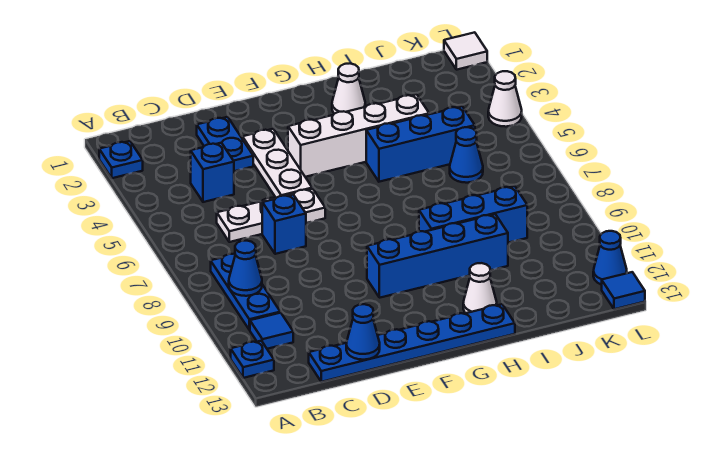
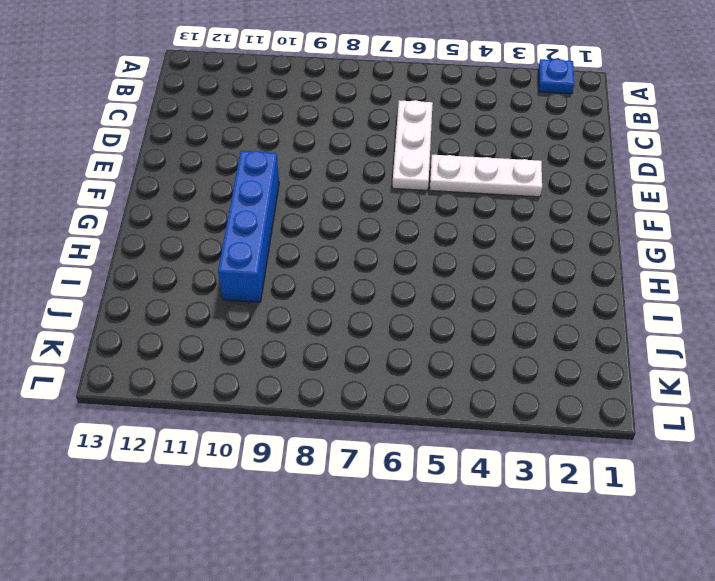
none -> blue plate A12 level 1
none -> blue plate B8:B10 level 1
none -> blue tile B11 level 1

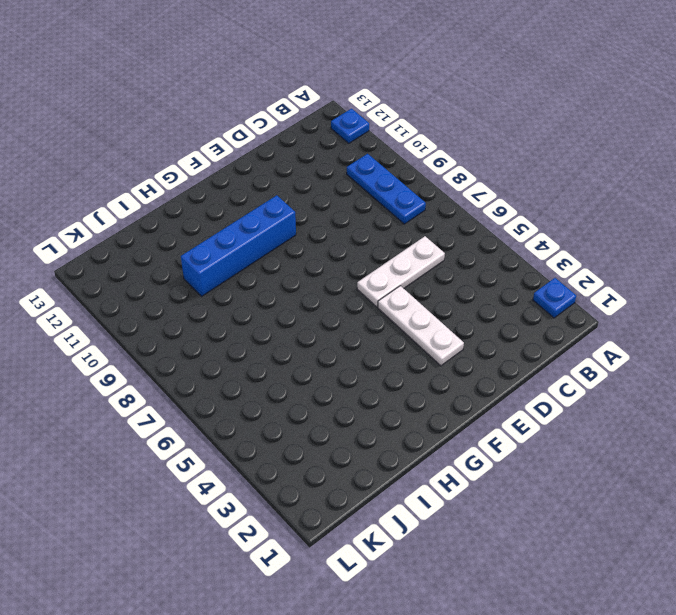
none -> blue tile B11 level 1
none -> blue brick C4 level 1
none -> blue plate C13:H13 level 1

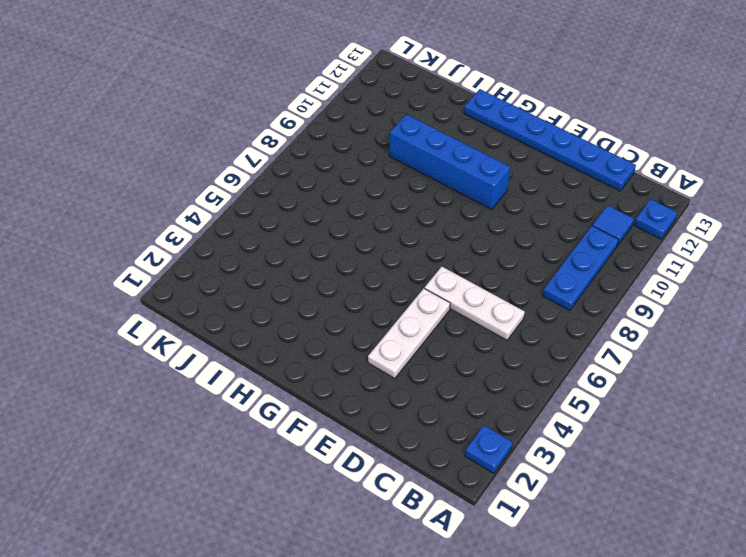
none -> blue brick C4 level 1
none -> blue plate D2:D3 level 1
none -> blue brick D7 level 1

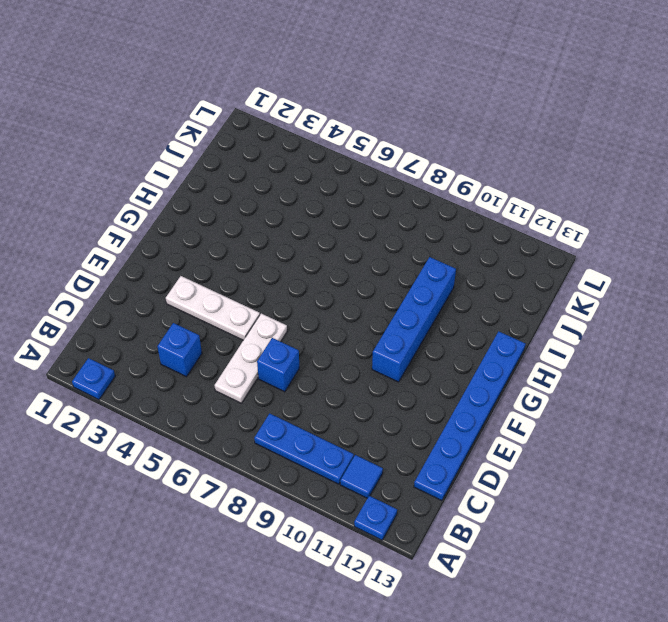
none -> blue plate D2:D3 level 1
none -> white brick F4:I4 level 1
none -> white cone H2 level 1

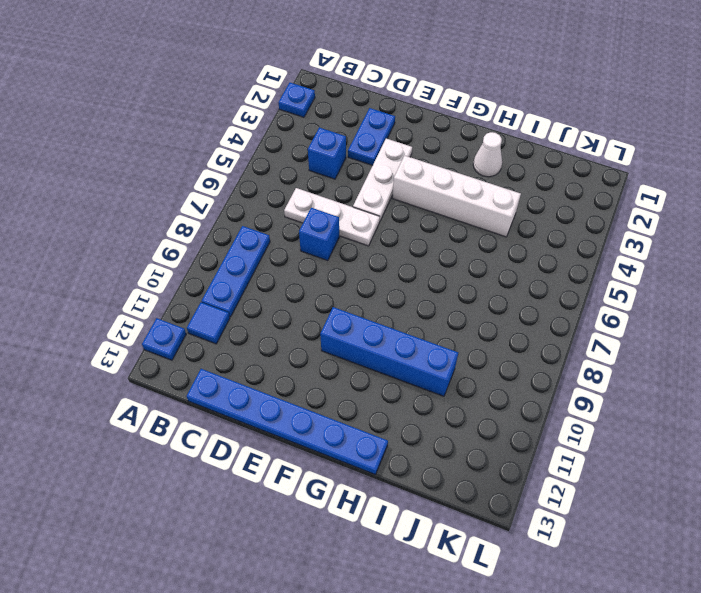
none -> blue brick H5:J5 level 1
none -> blue brick H9:J9 level 1
none -> white cone H12 level 1

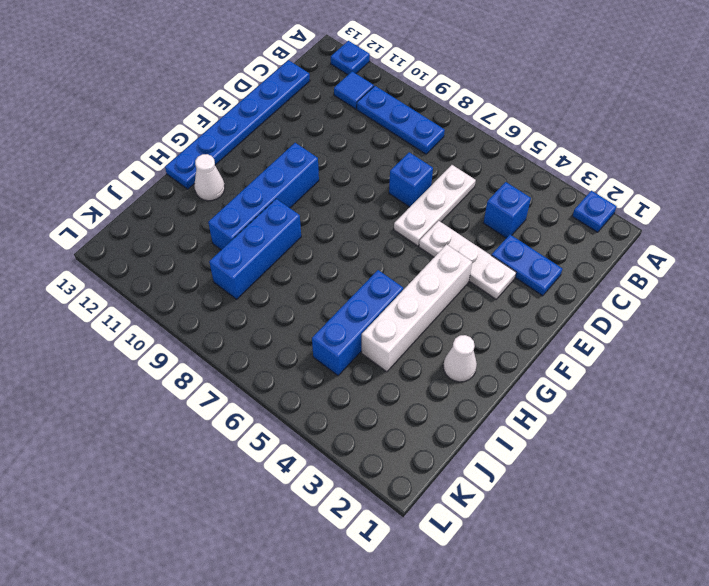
none -> blue cone J6 level 1
none -> white tile L1 level 1
none -> white cone L4 level 1

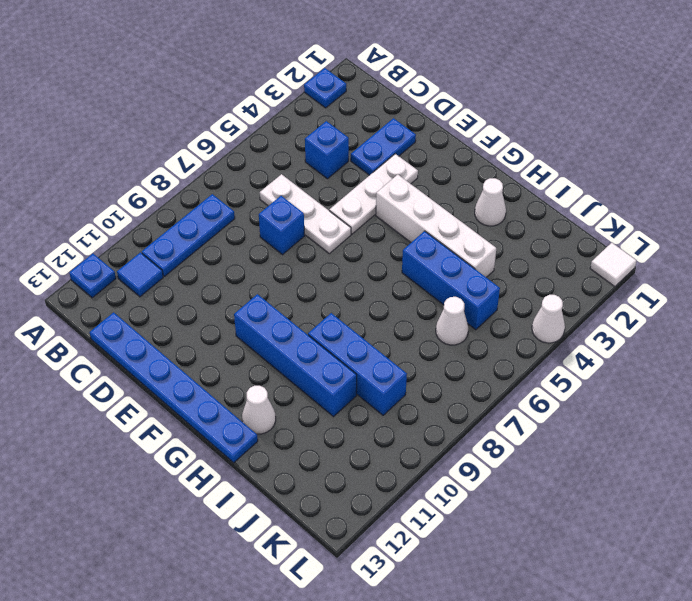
white cone J6 level 1 -> blue cone J6 level 1
none -> blue cone L12 level 1
none -> blue tile L13 level 1
none -> blue cone B9 level 2

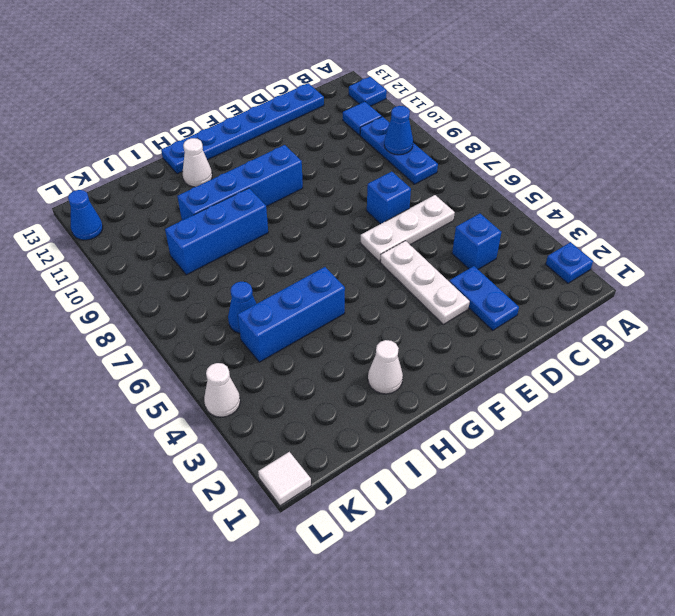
none -> white brick F4:I4 level 1
none -> blue tile L13 level 1
none -> blue cone D13 level 2

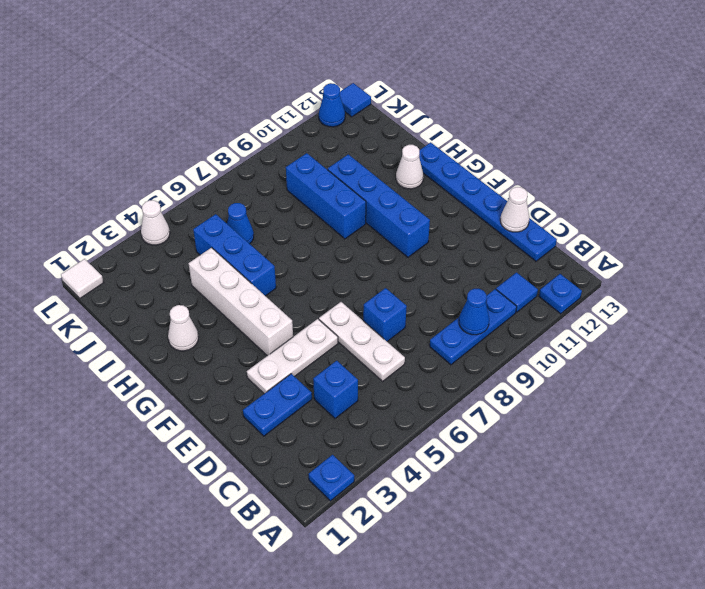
white cone D13 level 2 -> blue cone D13 level 2

